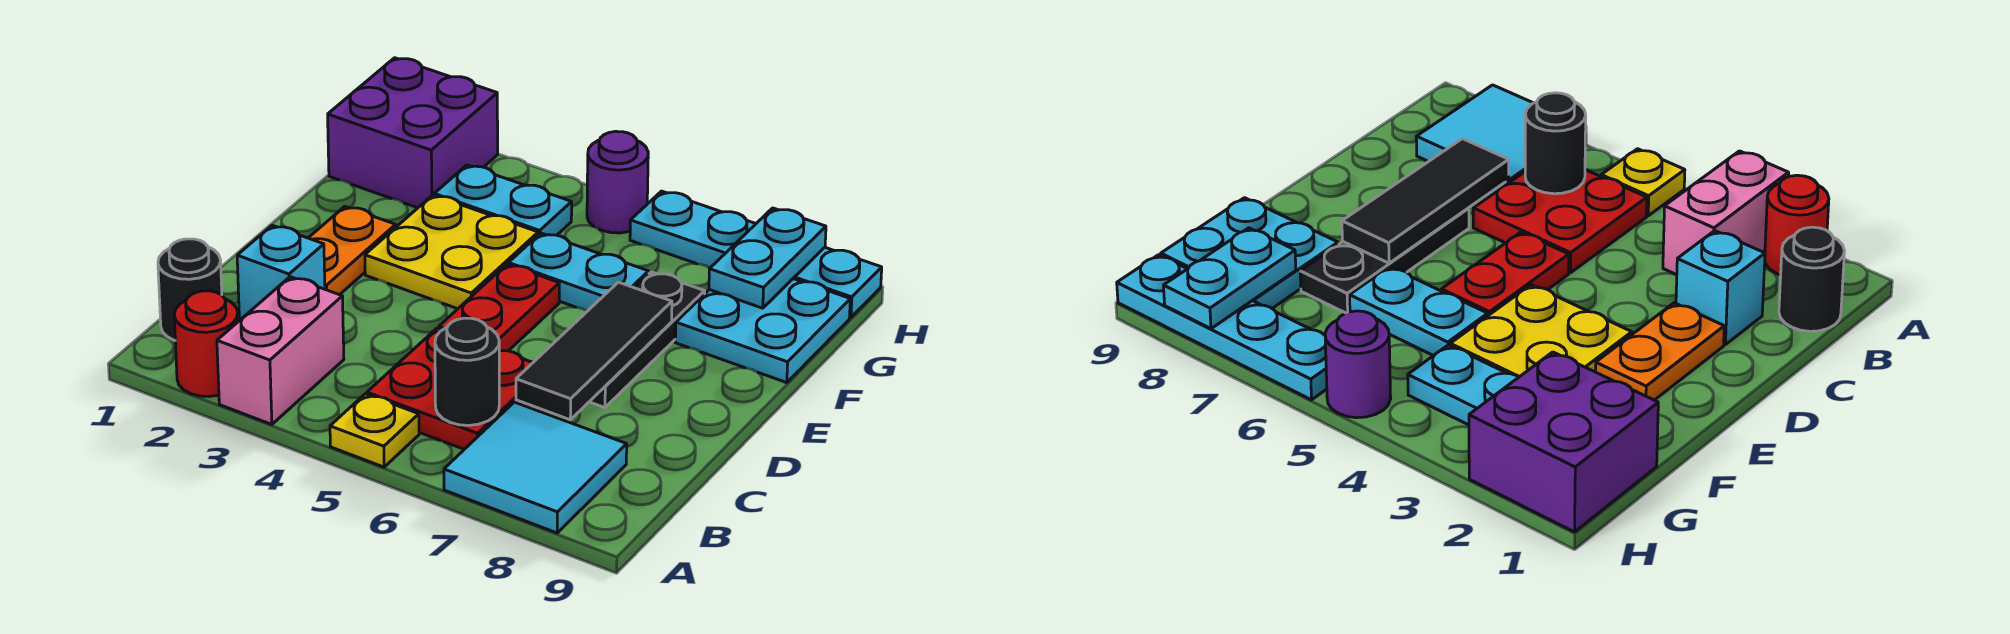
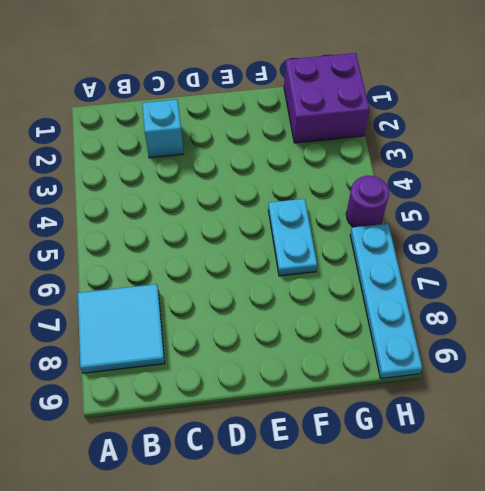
none -> red round brick A2 level 1
none -> pink brick A3:B3 level 1
none -> yellow plate A5 level 1

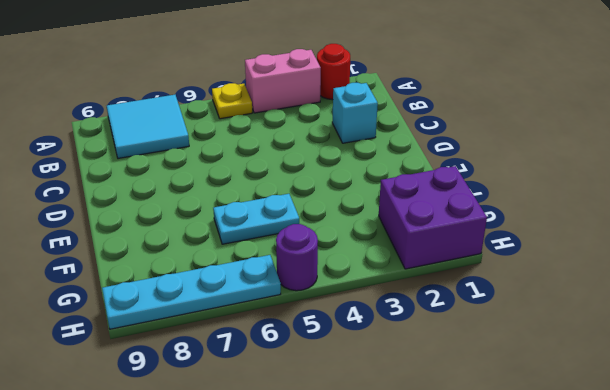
pink brick A3:A4 level 1 -> pink brick A3:B3 level 1
none -> black round brick B1 level 1
none -> red plate B5:C6 level 1
none -> orange plate D2:E2 level 1

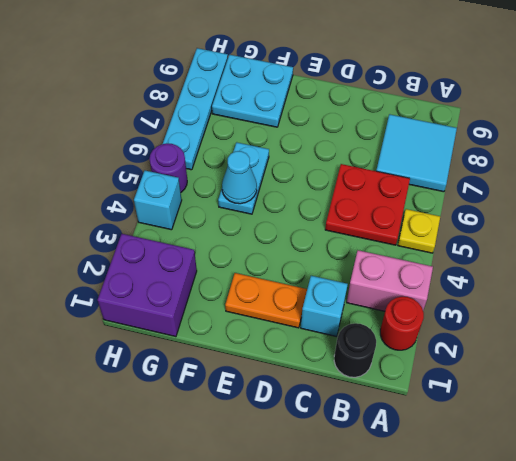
cyan cone F5 level 2 -> none
cyan brick H4 level 1 -> none
none -> red plate D5:E5 level 1
none -> black plate D7:F7 level 1
none -> yellow plate E3:F4 level 1

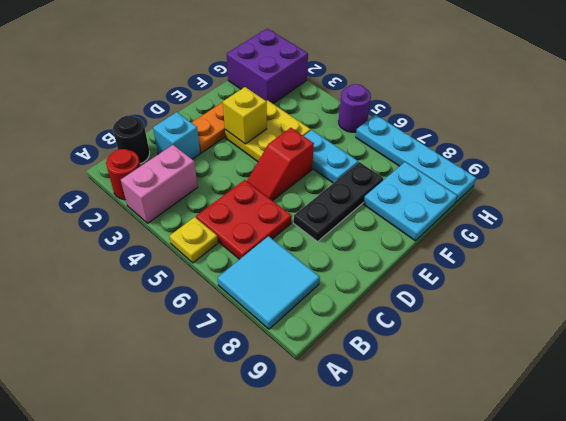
red slope D5:E5 level 1 top E -> red plate D5:E5 level 1
yellow brick E3 level 2 -> none
none -> cyan plate G3:G4 level 1
none -> black round brick B6 level 2
none -> black tile C7:E7 level 2

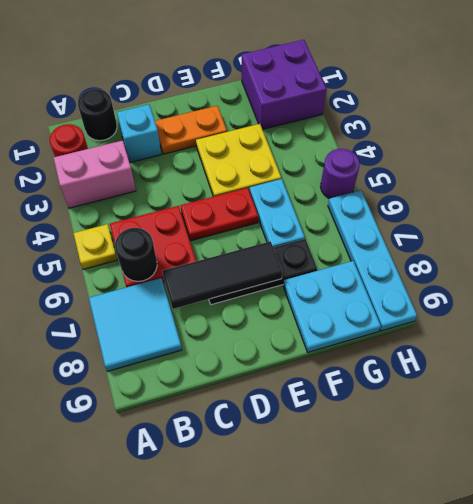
none -> cyan plate G3:G4 level 1
none -> cyan plate G8:H8 level 2

